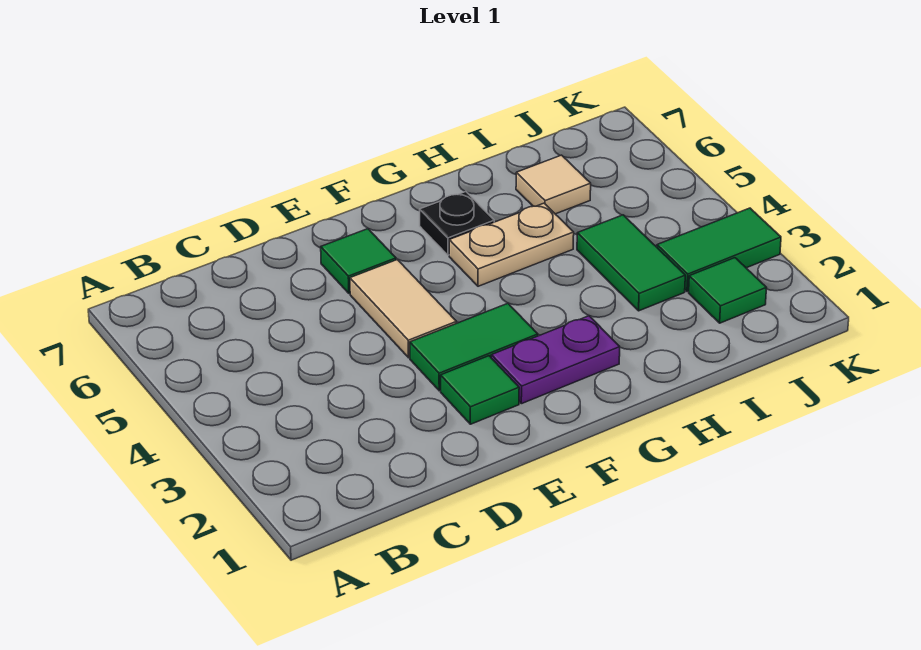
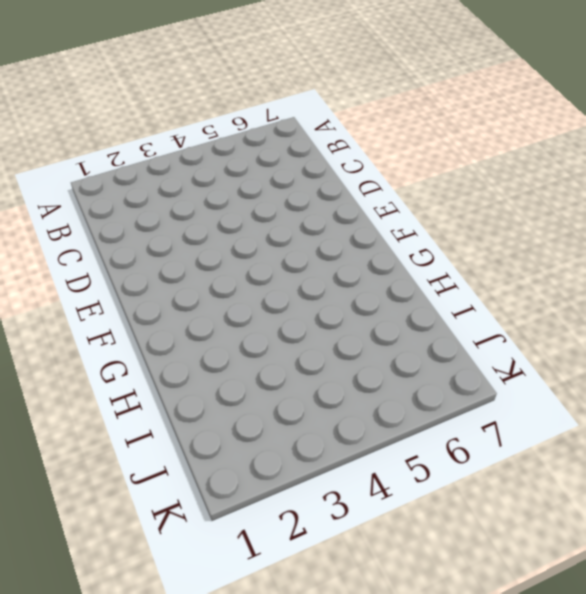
none -> green tile E2 level 1
none -> green tile E3:F3 level 1

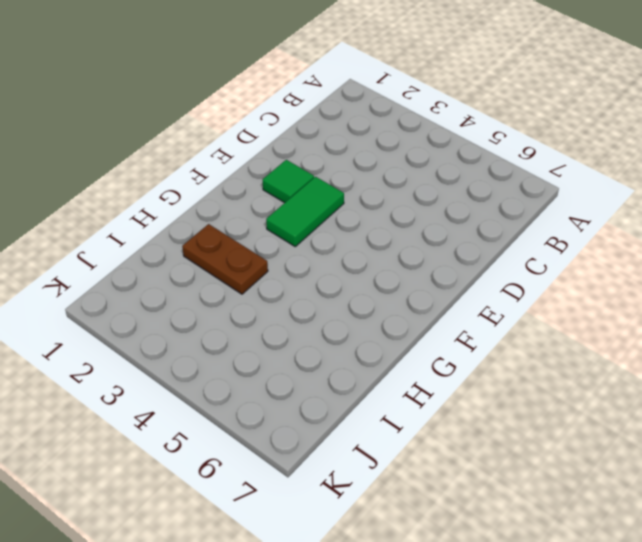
brown plate H2:H3 level 1 -> none
none -> tan tile E4:E5 level 1
none -> green tile E6 level 1

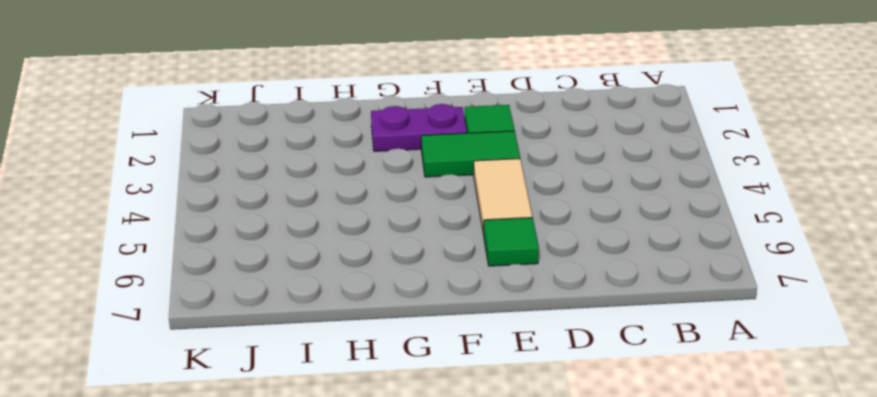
none -> tan plate G5:H5 level 1
none -> black plate G6 level 1

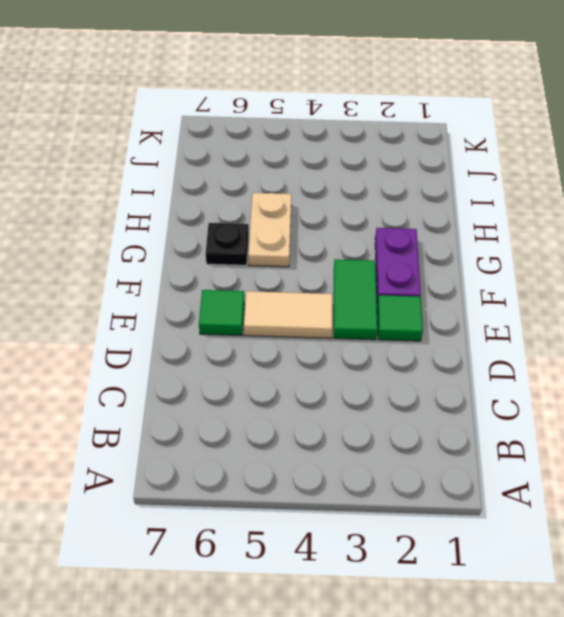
none -> green tile I3:I4 level 1
none -> tan tile I6 level 1

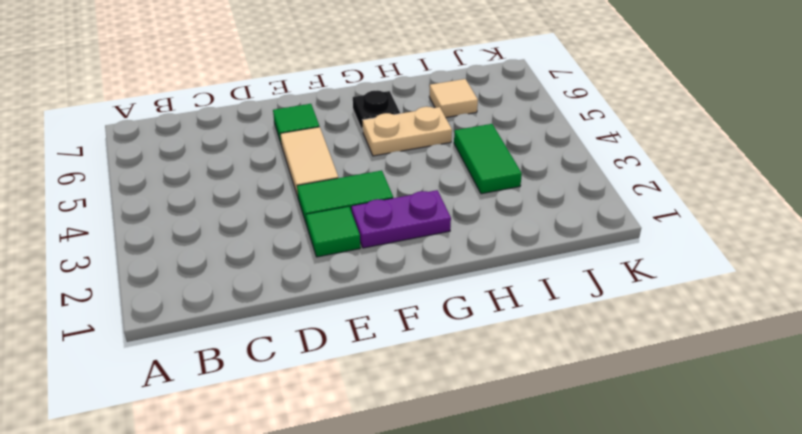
none -> green tile J2 level 1
none -> green tile J3:K3 level 1

